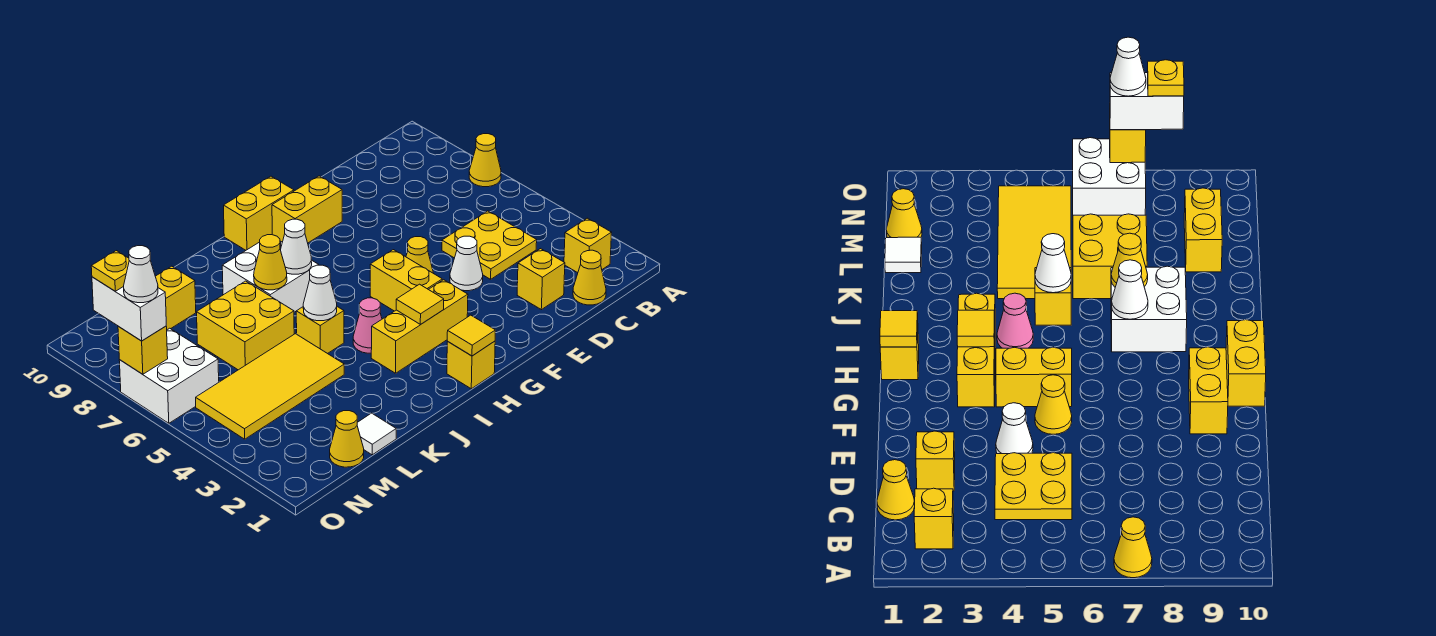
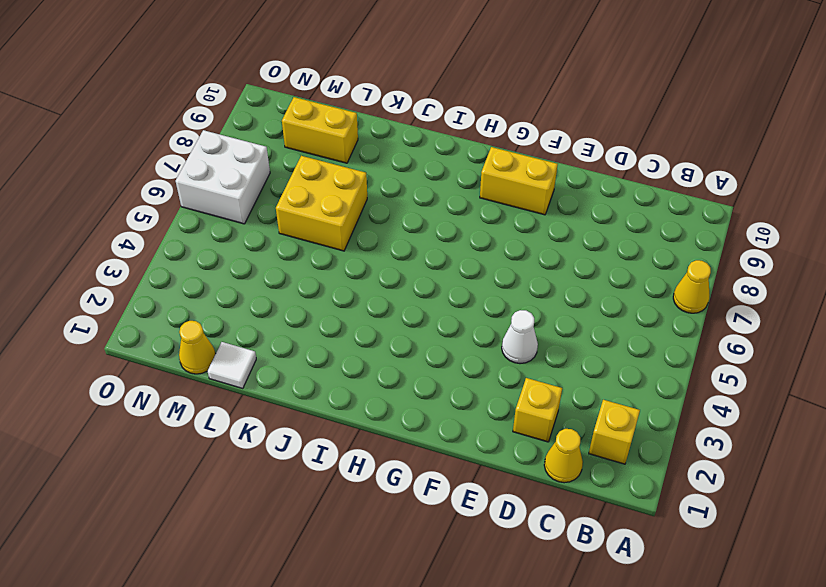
none -> yellow plate C4:D5 level 1
none -> yellow cone F5 level 1
none -> yellow brick G3:I3 level 1
none -> yellow brick G4:G5 level 1

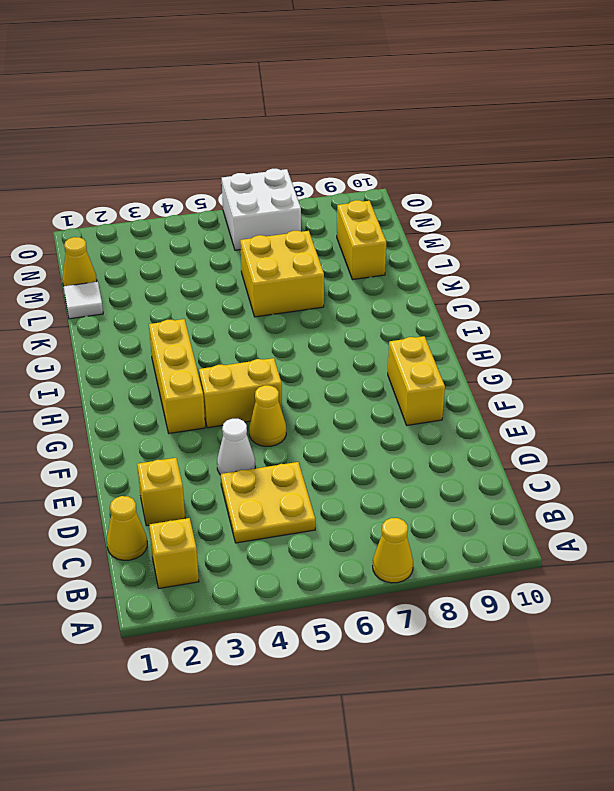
none -> yellow brick G10:H10 level 1
none -> yellow brick H1 level 1
none -> pink cone I4 level 1
none -> white brick I7:J8 level 1

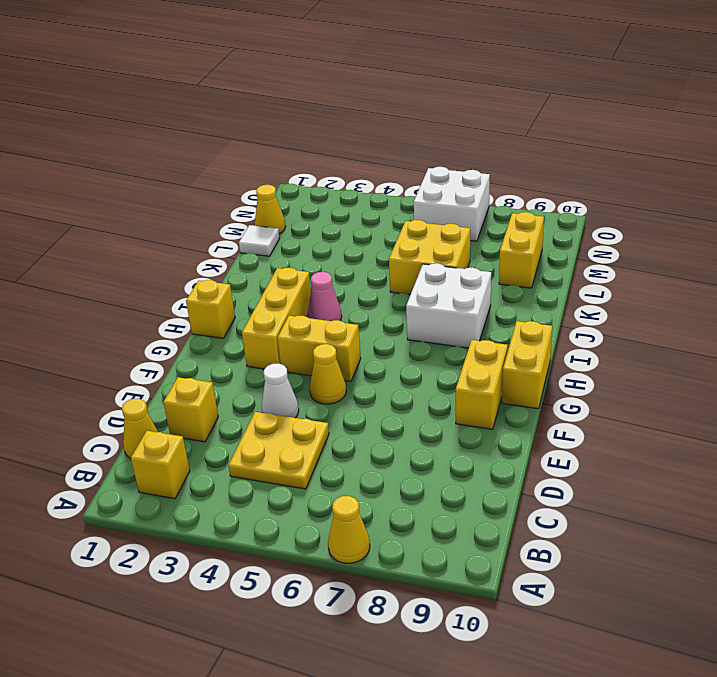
none -> yellow brick J5 level 1
none -> yellow tile K4:N5 level 1
none -> yellow tile H1 level 2
none -> yellow tile H3 level 2

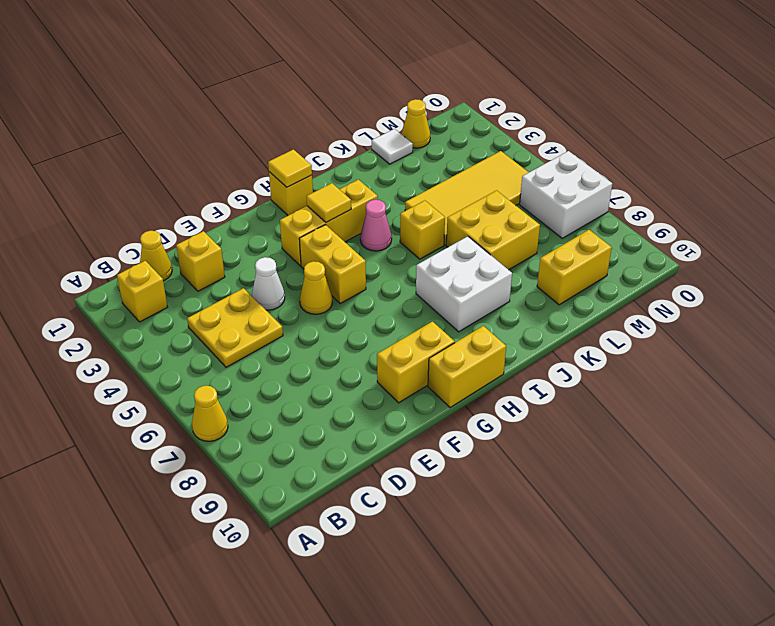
none -> white cone I7 level 2
none -> white cone J5 level 2
none -> yellow cone J7 level 2
none -> yellow brick O7 level 2

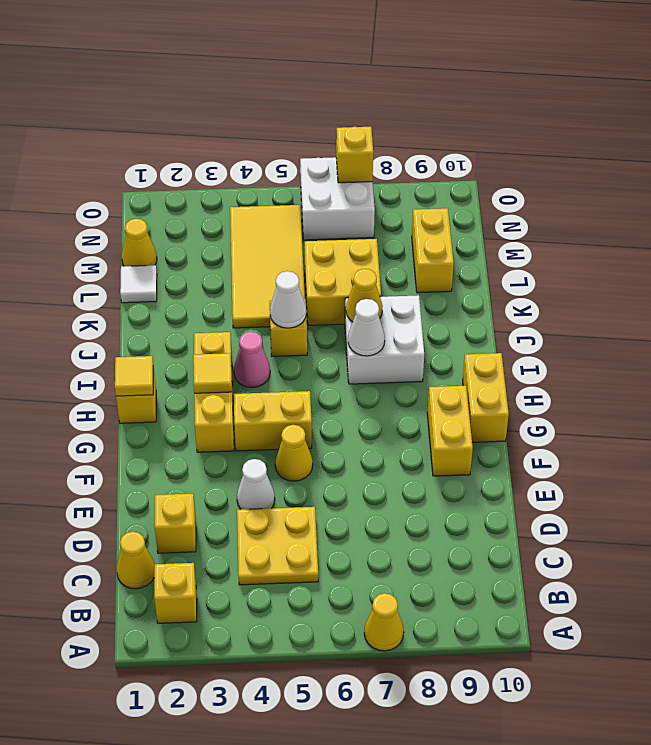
none -> white brick O7:O8 level 3
none -> white cone O7 level 4
none -> yellow plate O8 level 4

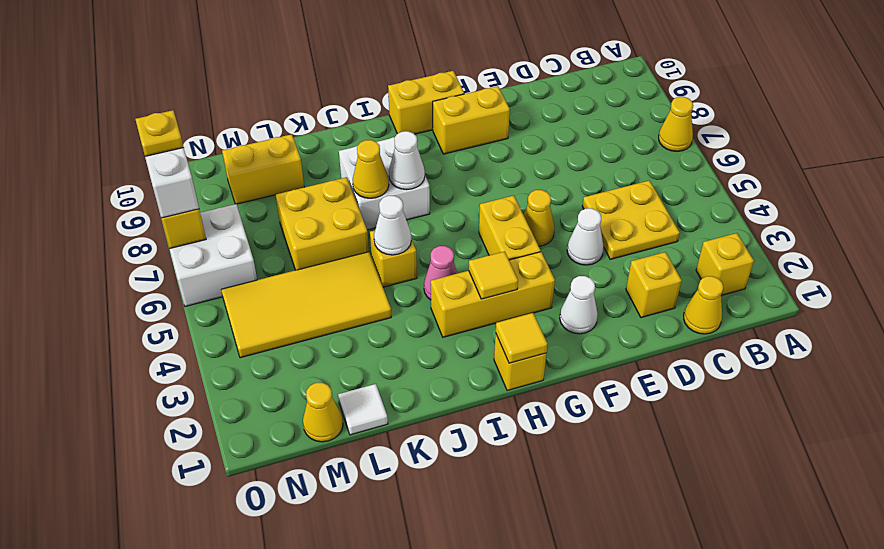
white cone F2 level 1 -> white cone O7 level 4

